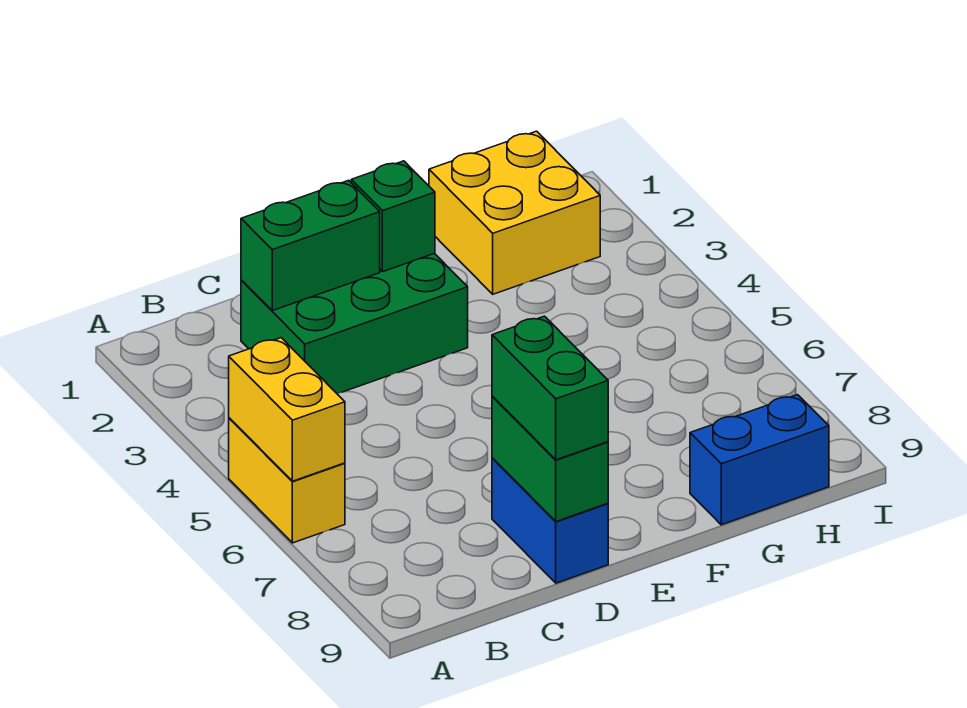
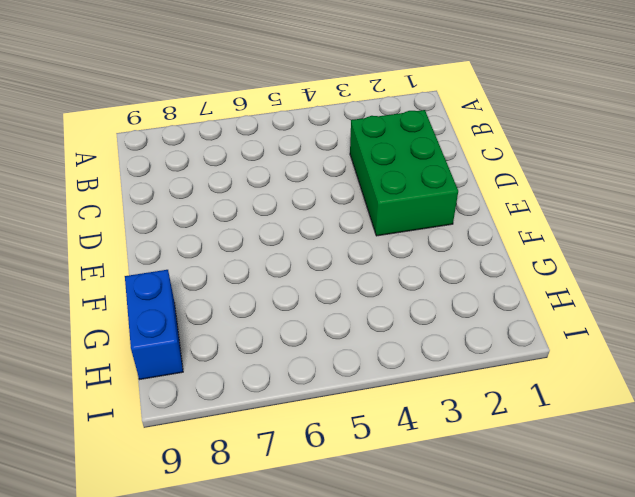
none -> yellow brick A5:A6 level 1
none -> blue brick D8:D9 level 1

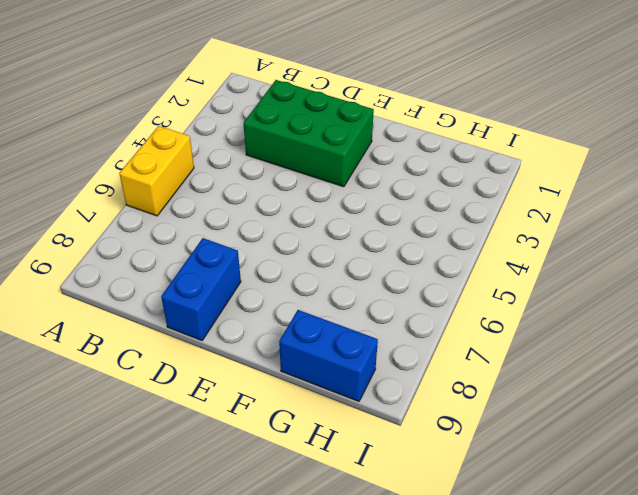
none -> yellow brick G1:H2 level 1
none -> yellow brick A5:A6 level 2

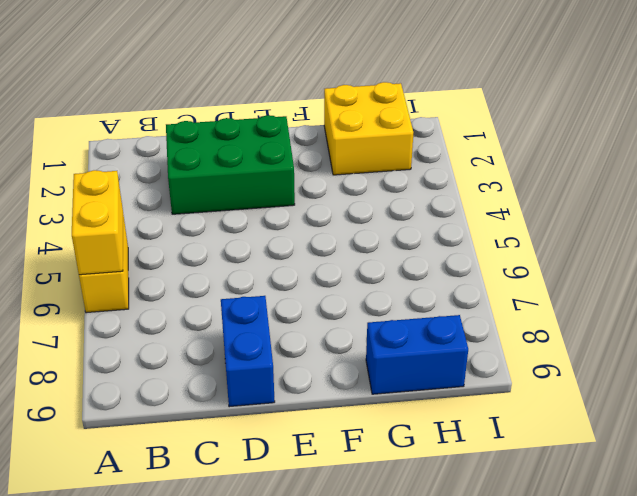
none -> green brick C2:D2 level 2
none -> green brick D8:D9 level 2

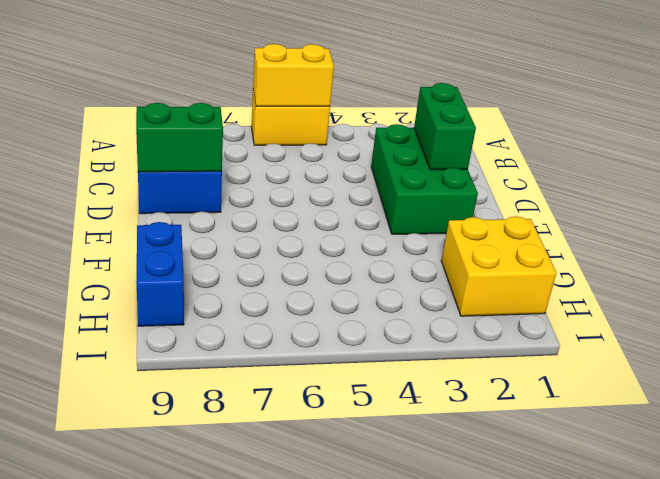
none -> green brick E2 level 2
none -> green brick D8:D9 level 3

